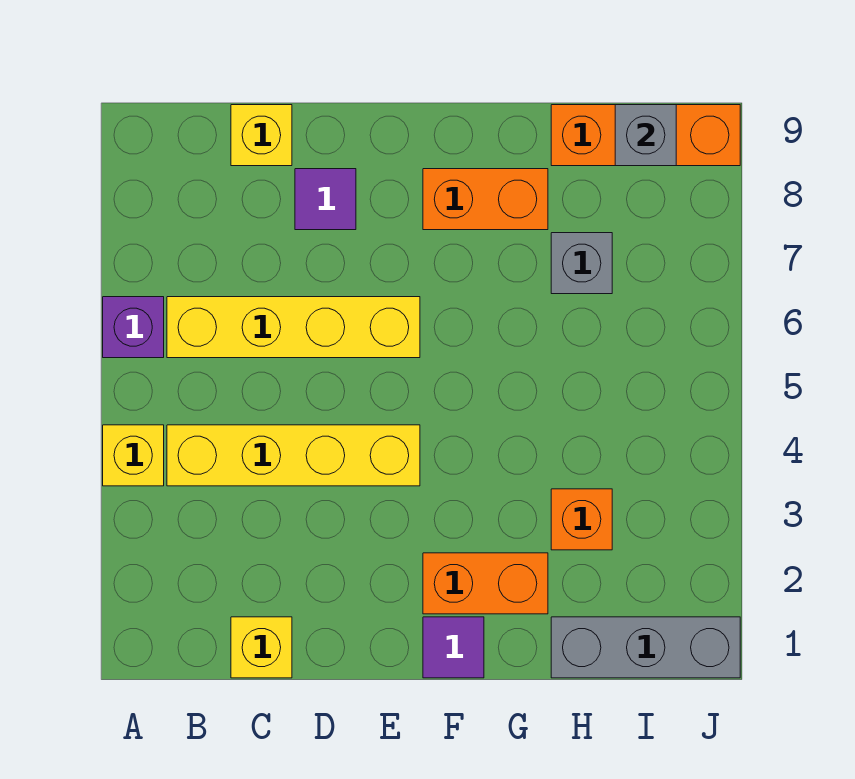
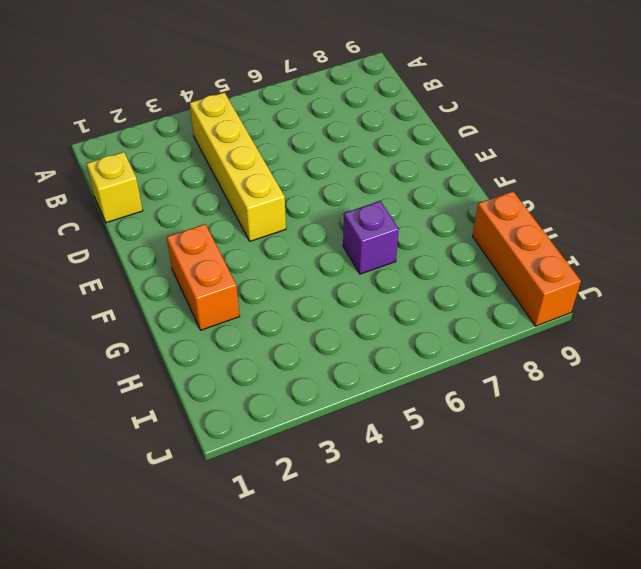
purple brick G6 level 1 -> purple brick A6 level 1
none -> yellow brick A4 level 1
none -> yellow brick B6:E6 level 1
none -> yellow brick C9 level 1

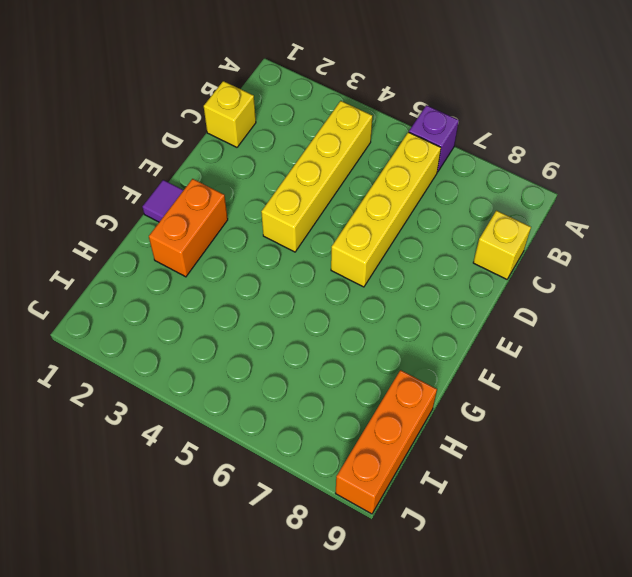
none -> yellow brick A4 level 1
none -> purple tile D8 level 1
none -> orange brick F8:G8 level 1

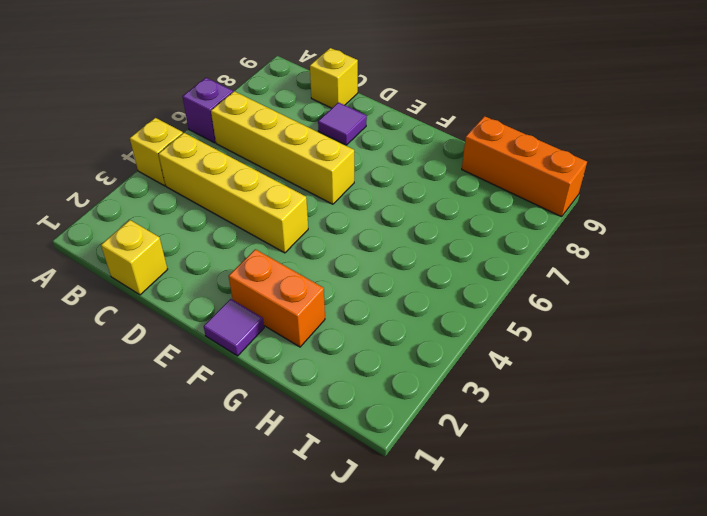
none -> orange brick F8:G8 level 1
none -> grey brick H1:J1 level 1
none -> orange brick H3 level 1

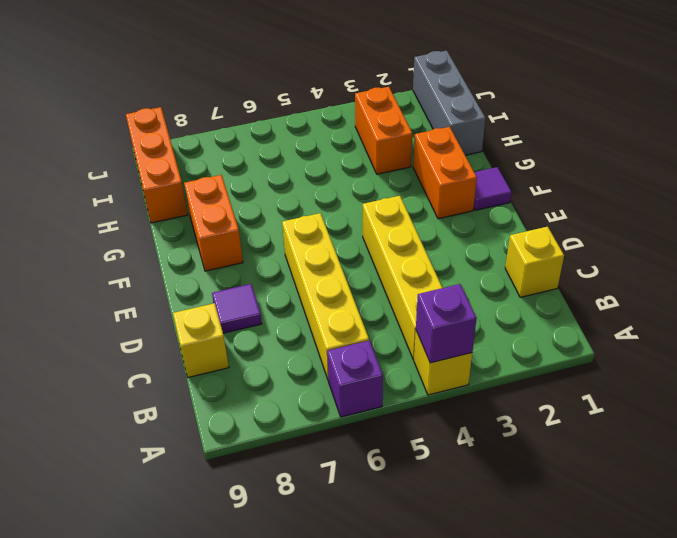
purple brick A4 level 2 -> none
orange brick H3:I3 level 1 -> orange brick H3 level 1
none -> grey brick H7 level 1
none -> grey brick I9 level 2

